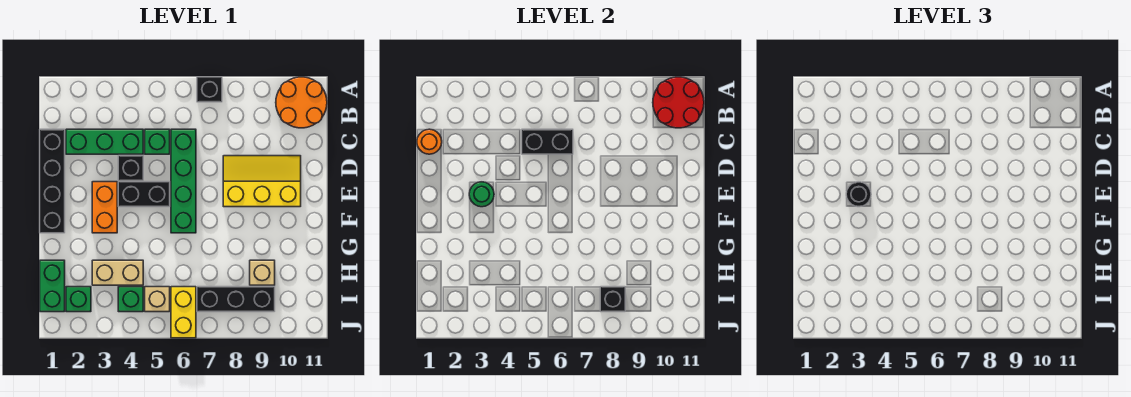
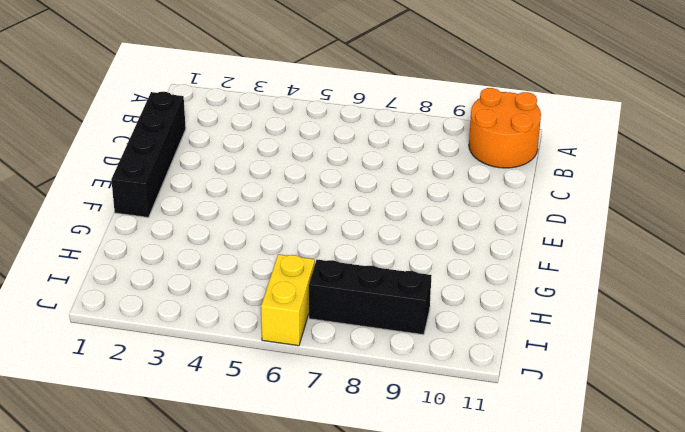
none -> black brick A7 level 1
none -> green brick C2:C4 level 1
none -> green brick C5 level 1

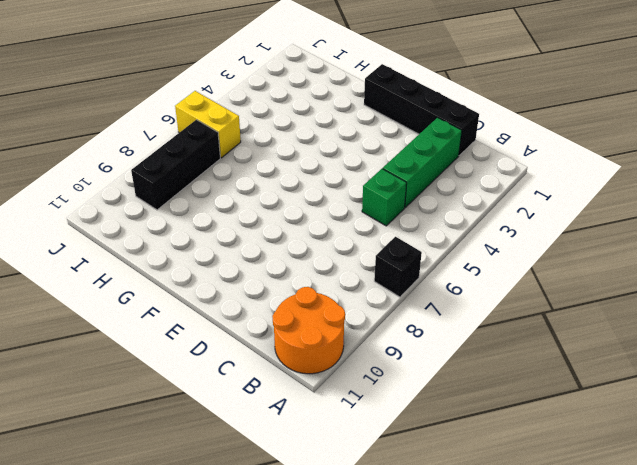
none -> green brick C6:F6 level 1
none -> black brick D4 level 1
none -> yellow slope D8:E10 level 1 top E

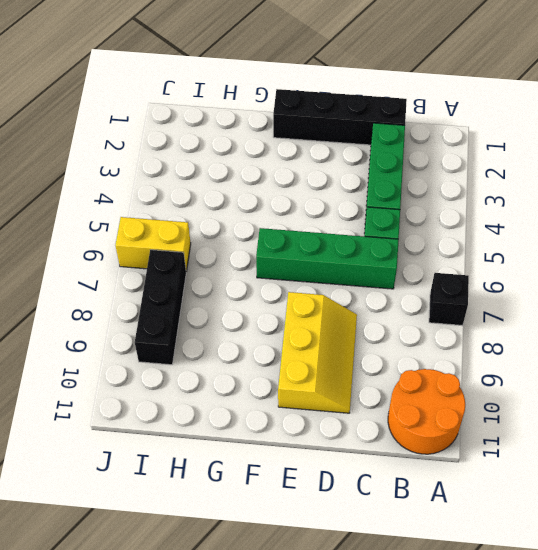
none -> black brick D4 level 1
none -> orange brick E3:F3 level 1
none -> black brick E4:E5 level 1

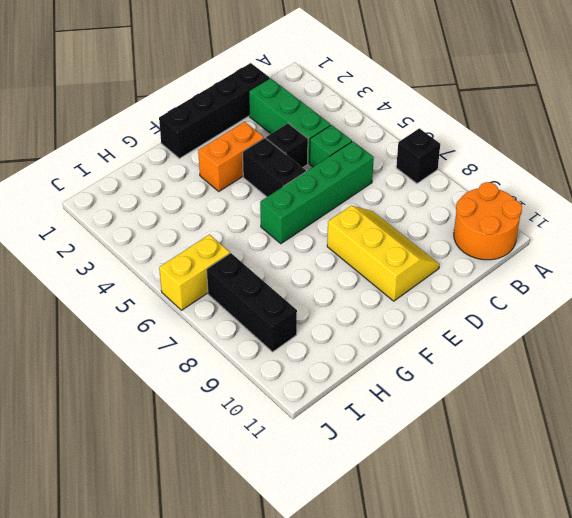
none -> green brick H1:I1 level 1
none -> tan brick H3:H4 level 1
none -> tan brick H9 level 1

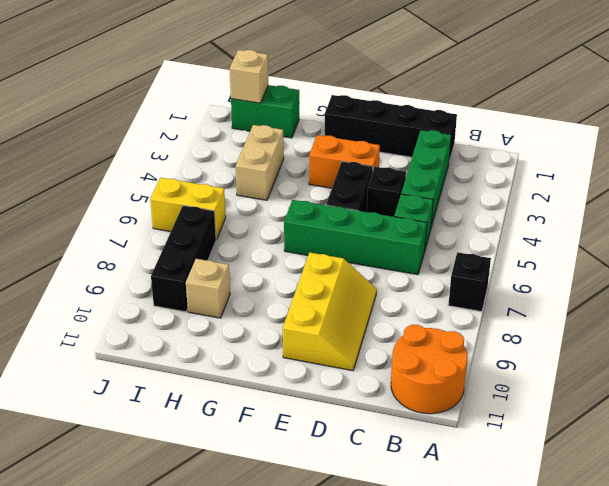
tan brick I1 level 2 -> tan brick I5 level 1
none -> green brick I2 level 1
none -> green brick I4 level 1
none -> red round brick A10:B11 level 2

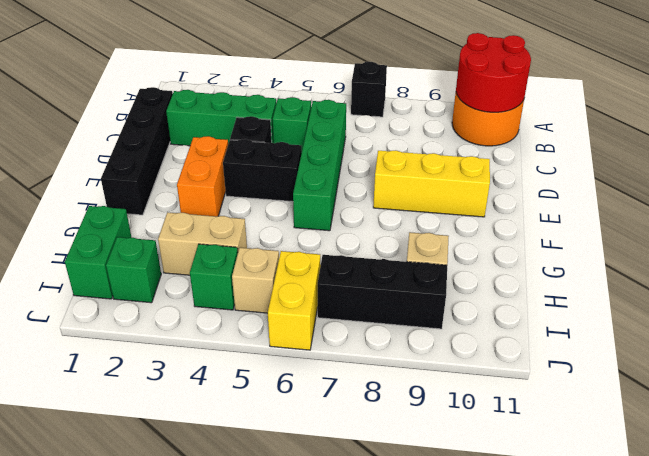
none -> orange round brick C1 level 2
none -> black brick C5:C6 level 2
none -> green round brick E3 level 2

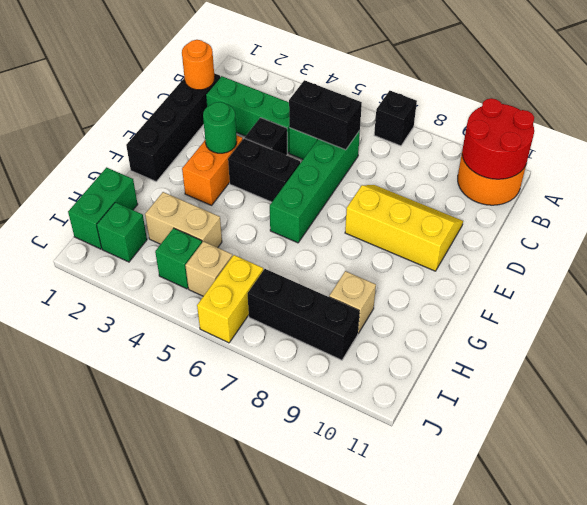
none -> black brick I8 level 2
none -> black round brick E3 level 3

